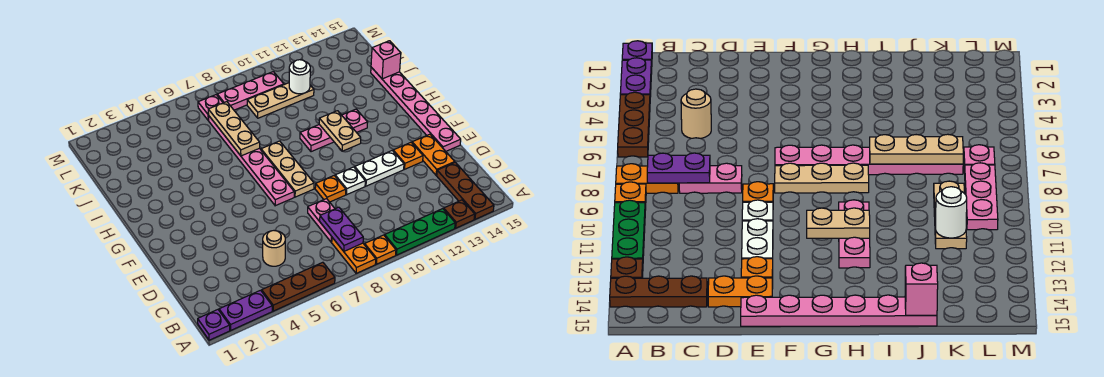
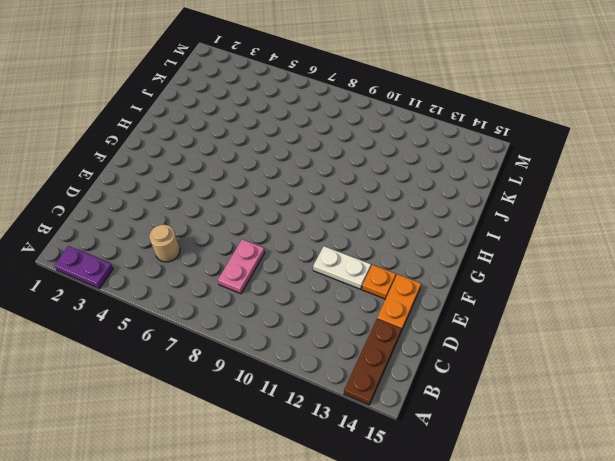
none -> purple plate A1 level 1
none -> brown plate A4:A6 level 1
none -> orange plate A8:B8 level 1

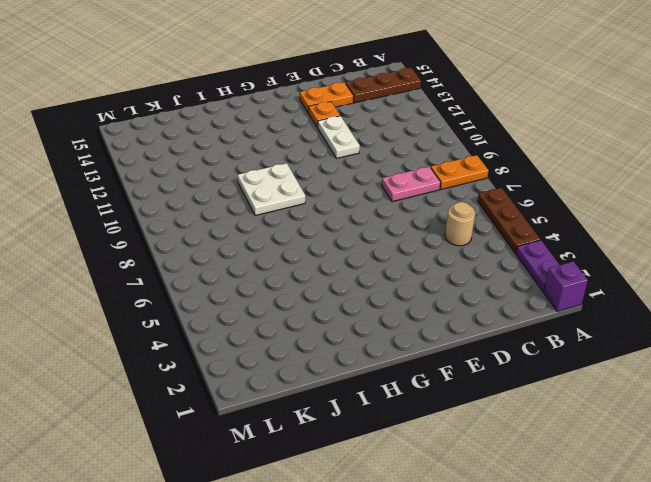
purple brick A1 level 1 -> purple plate A1 level 1
white plate H9:I10 level 1 -> pink plate H10:H12 level 1
none -> orange plate A9 level 1
none -> green plate A10:A12 level 1
none -> brown plate A13 level 1

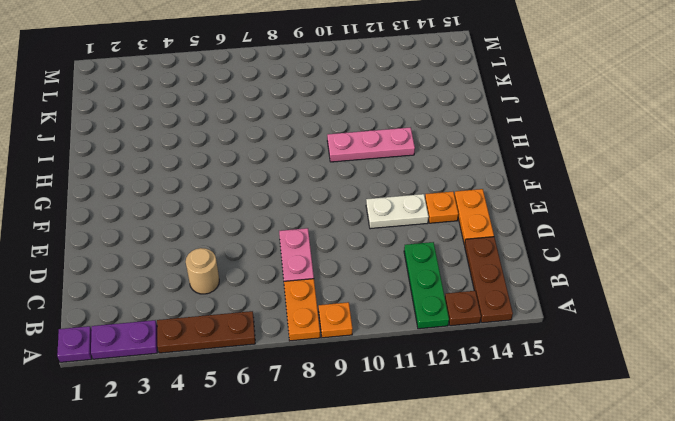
green plate A12:C12 level 1 -> green plate A10:A12 level 1
none -> orange plate E9 level 1
none -> white plate E10 level 1
none -> pink plate E15:J15 level 1

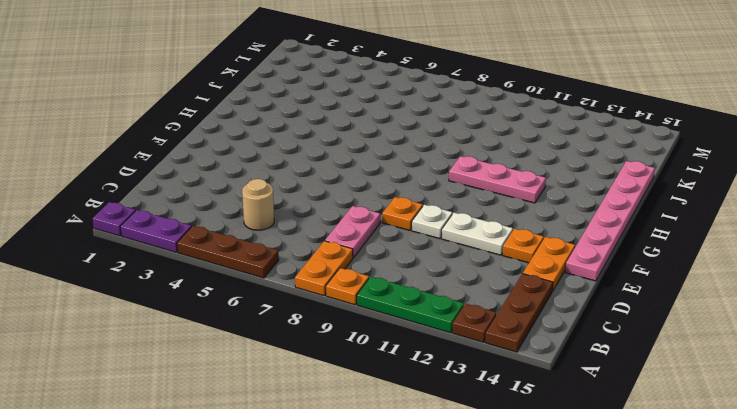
none -> pink plate F7:K7 level 1
none -> tan plate F8:H8 level 1
none -> tan plate K9:K11 level 1

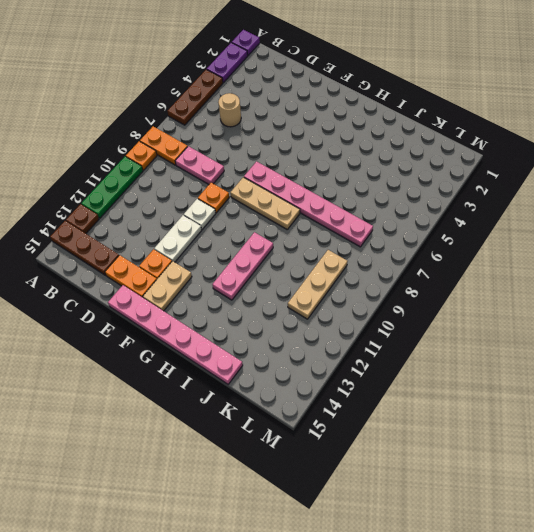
tan plate F13:F14 level 1 -> tan plate G11:H11 level 2
none -> pink plate L7 level 1
none -> pink plate L8:L10 level 1
none -> purple plate B8:C8 level 2

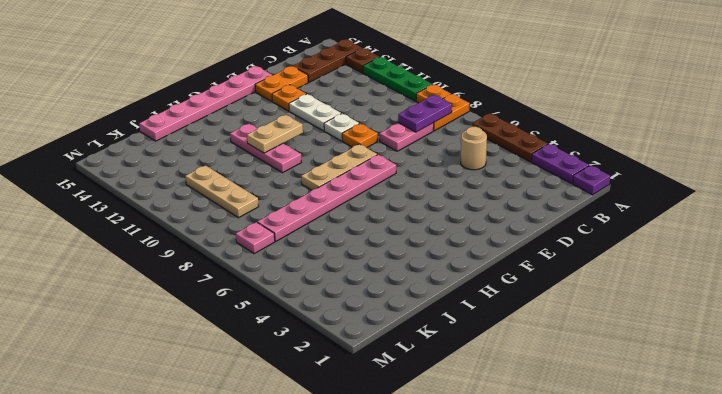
none -> pink plate L8:L10 level 1
none -> tan plate I7:K7 level 2
none -> pink brick J15 level 2

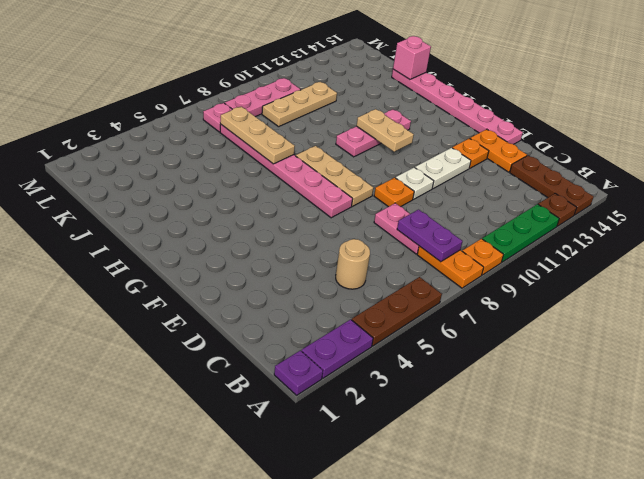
none -> white round brick K11 level 2

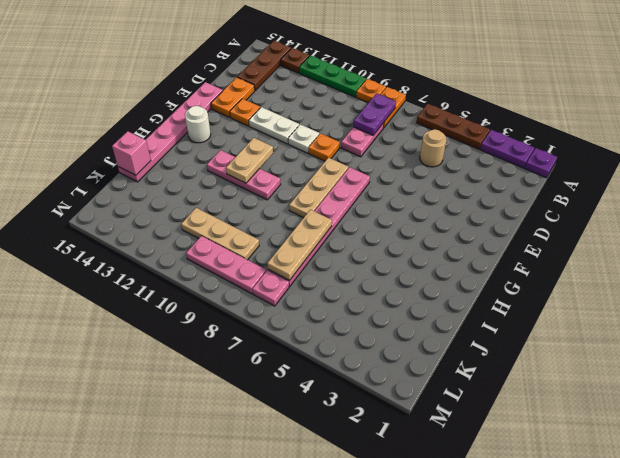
white round brick G14 level 1 -> white round brick K11 level 2

